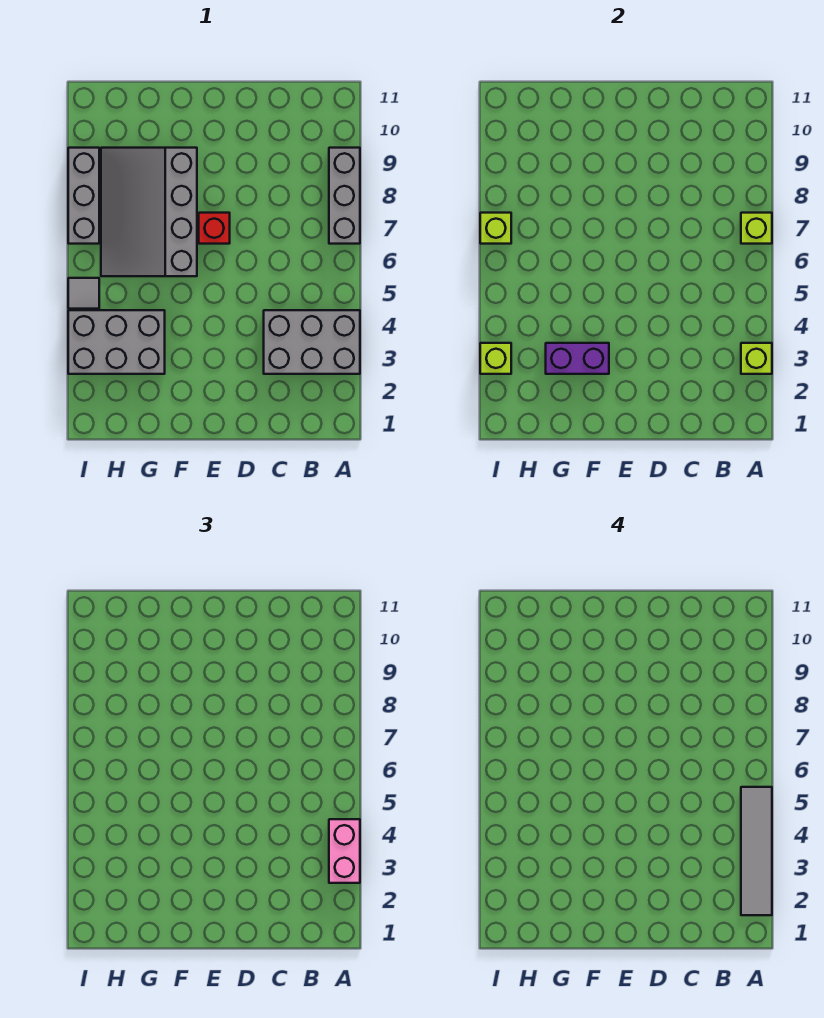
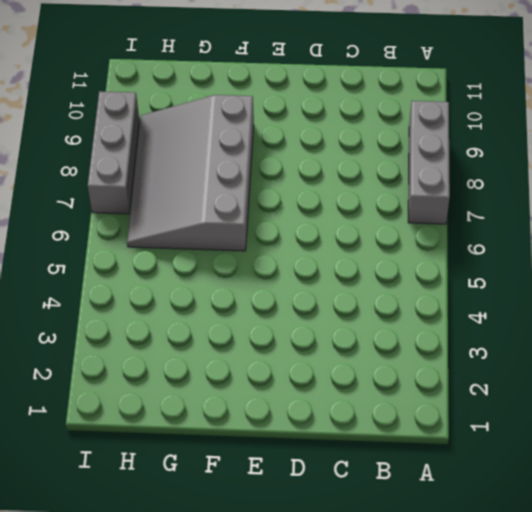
none -> grey brick A3:C4 level 1
none -> red brick E7 level 1
none -> grey brick G3:I4 level 1

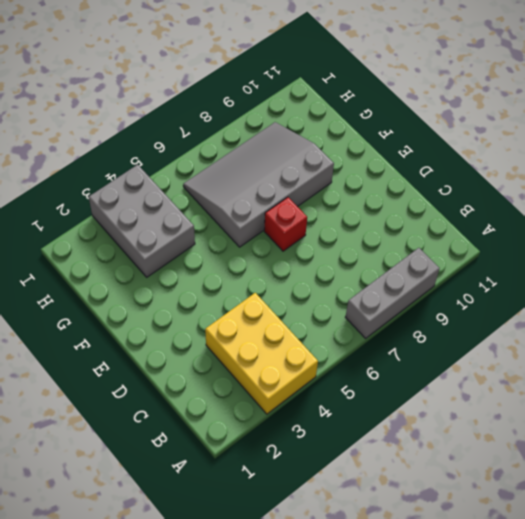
yellow brick A3:C4 level 1 -> grey brick A3:C4 level 1
none -> grey tile I5 level 1
none -> grey brick I7:I9 level 1
none -> lime brick A3 level 2

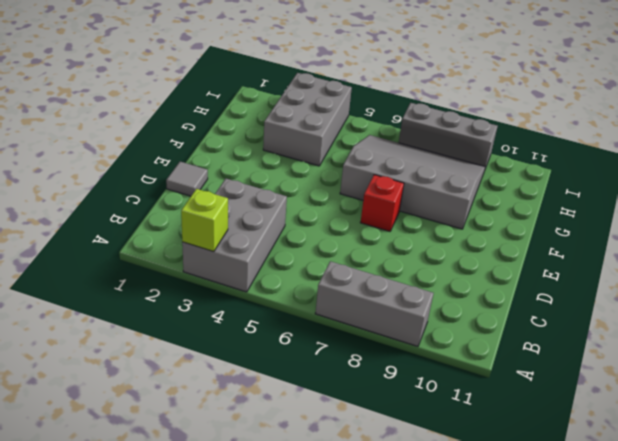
grey tile D1 level 1 -> grey tile I5 level 1
none -> lime brick A7 level 2
none -> purple brick F3:G3 level 2
none -> lime brick I3 level 2

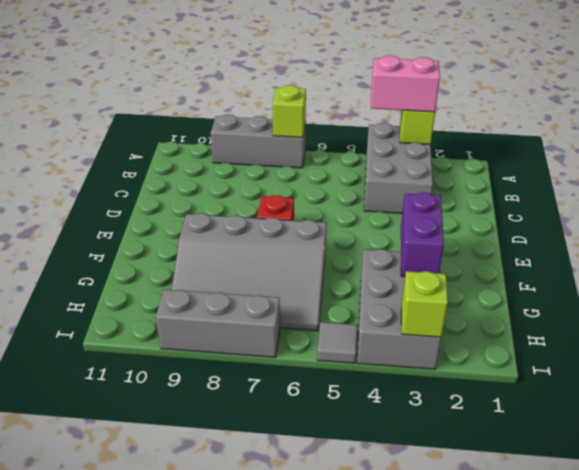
none -> lime brick I7 level 2
none -> grey tile A2:A5 level 4

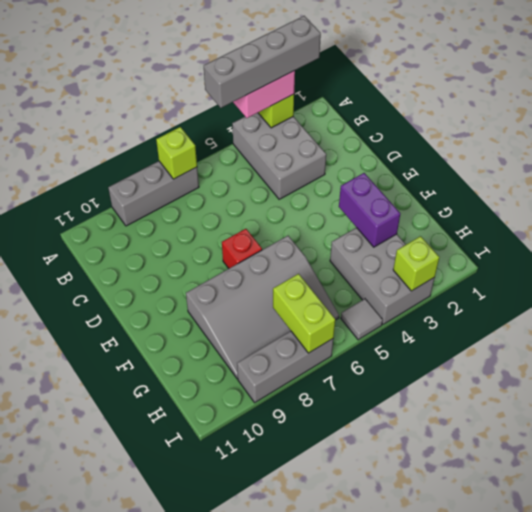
grey brick A2:A5 level 4 -> grey tile A2:A5 level 4
lime brick H7:I7 level 2 -> lime brick I7 level 2

